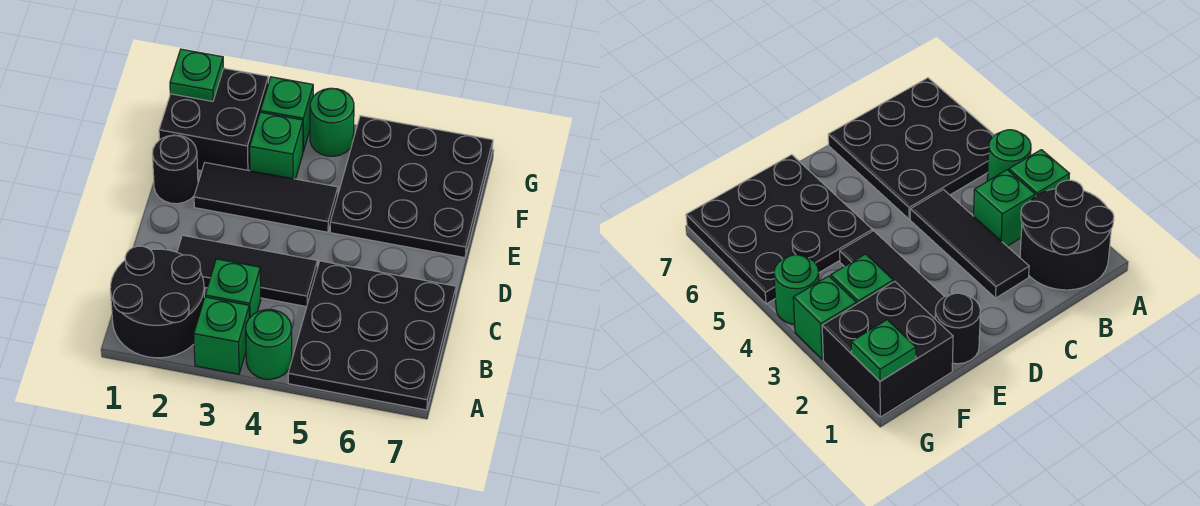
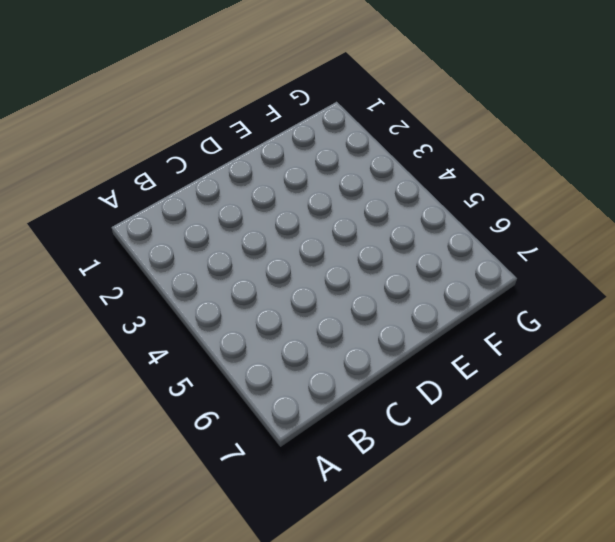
none -> black round brick A1:B2 level 1
none -> green brick A3 level 1
none -> green round brick A4 level 1

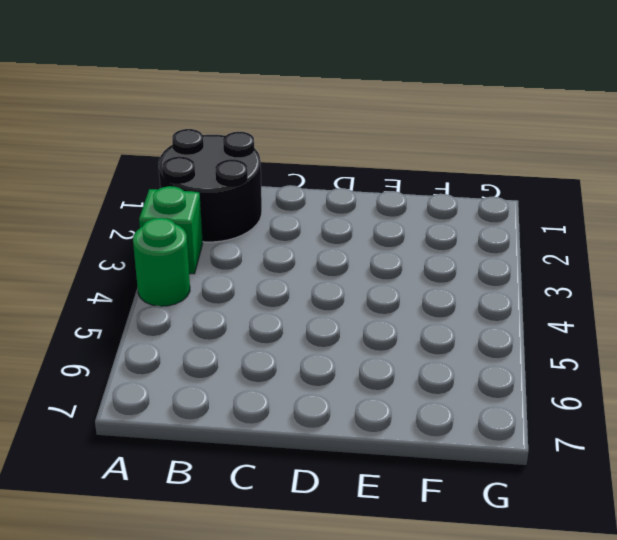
none -> black plate A5:C7 level 1
none -> green brick B3 level 1
none -> black tile C2:C4 level 1

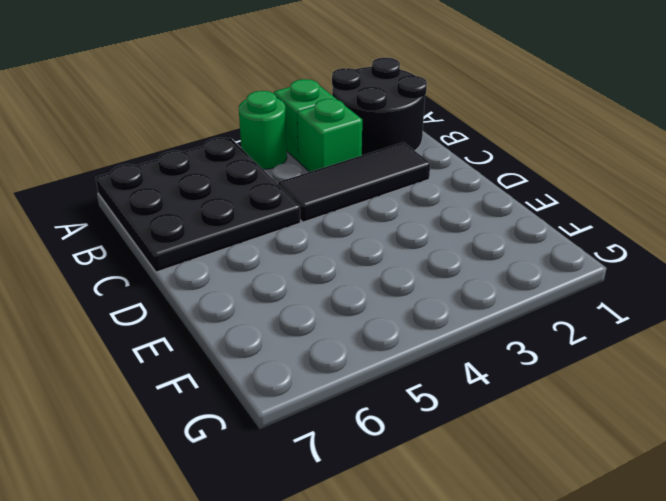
none -> black round brick E1 level 1
none -> black tile E2:E4 level 1
none -> black plate E5:G7 level 1

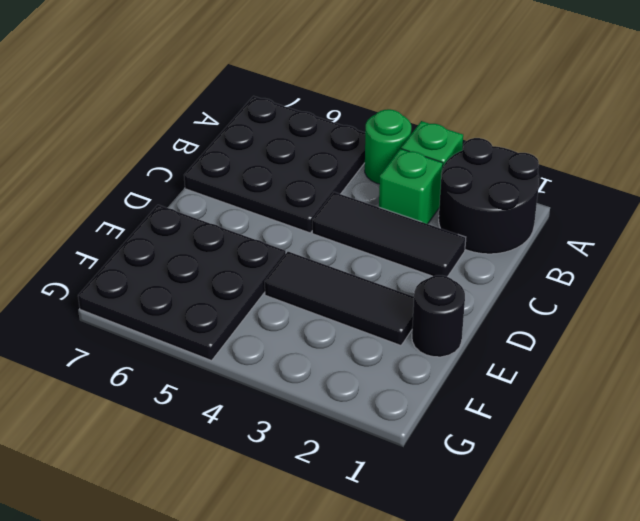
none -> black brick F1:G2 level 1
none -> green brick F3 level 1
none -> green brick G3 level 1

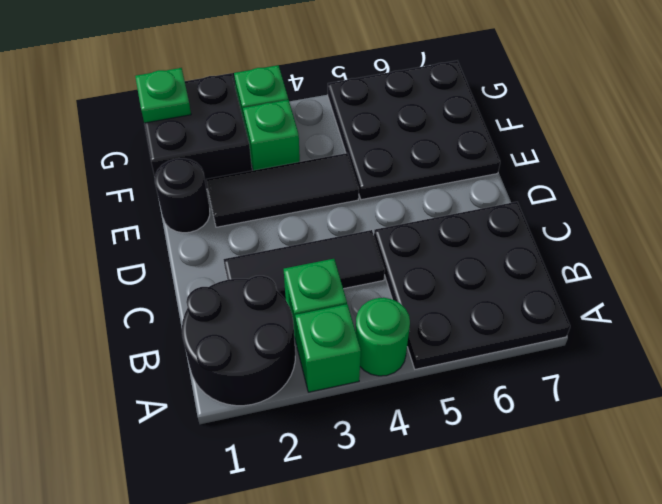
none -> green round brick G4 level 1

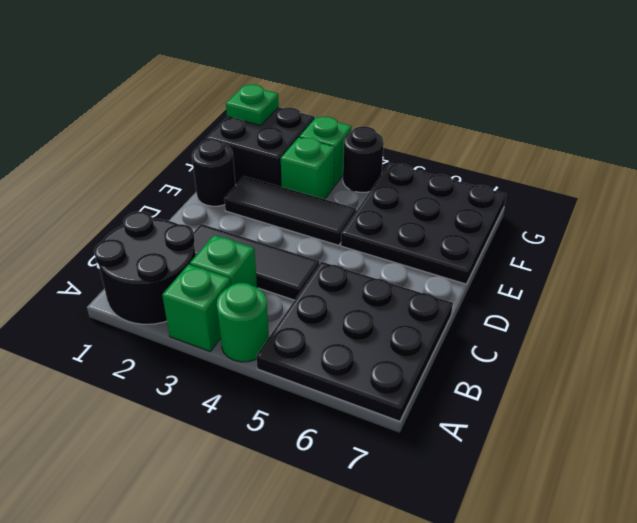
black round brick G4 level 1 -> green round brick G4 level 1

